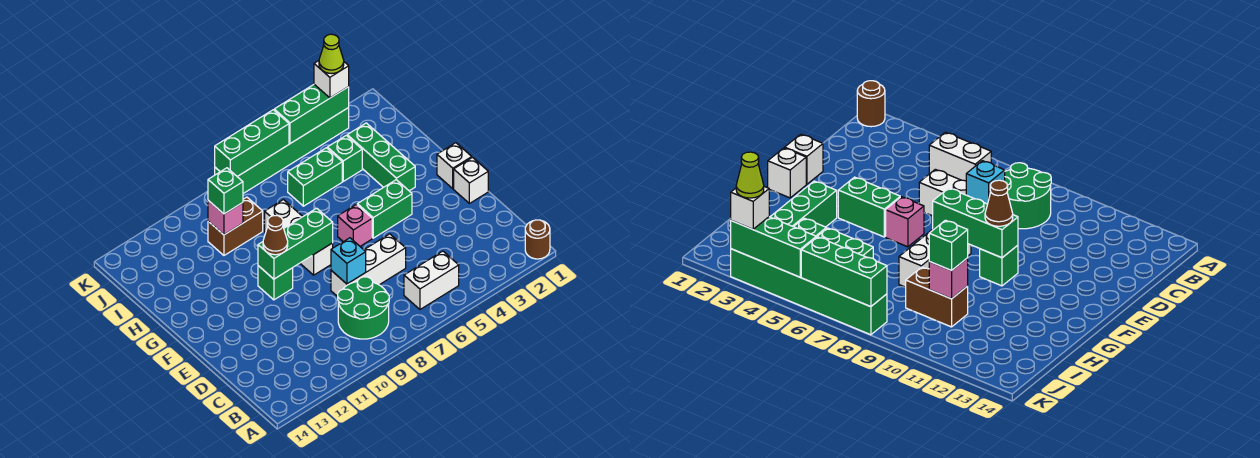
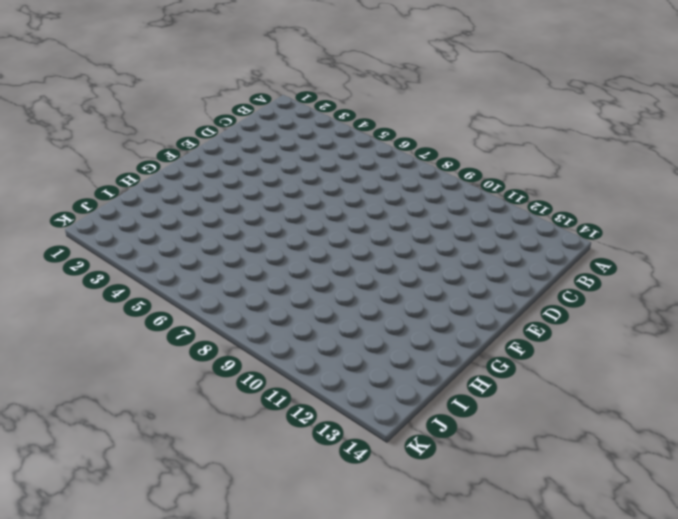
none -> brown round brick A1 level 1
none -> white brick B5:B6 level 1
none -> green round brick B8:C9 level 1

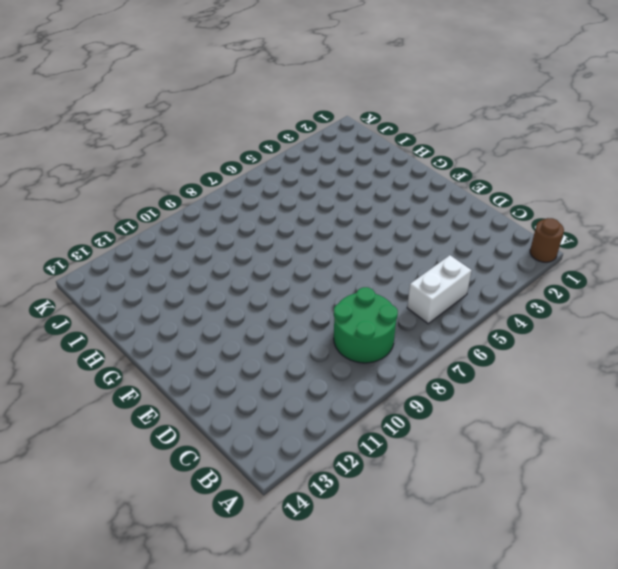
none -> white brick D6:D8 level 1
none -> white brick E1 level 1
none -> white brick F1 level 1

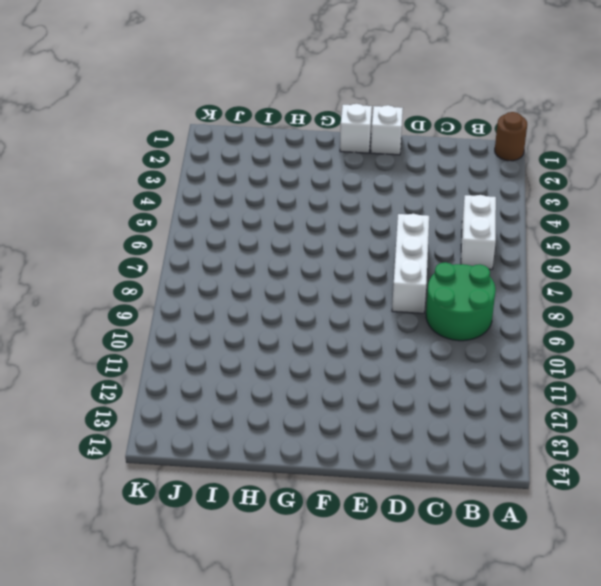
none -> green brick F4:F5 level 1
none -> pink brick F6 level 1
none -> white brick F8:H8 level 1

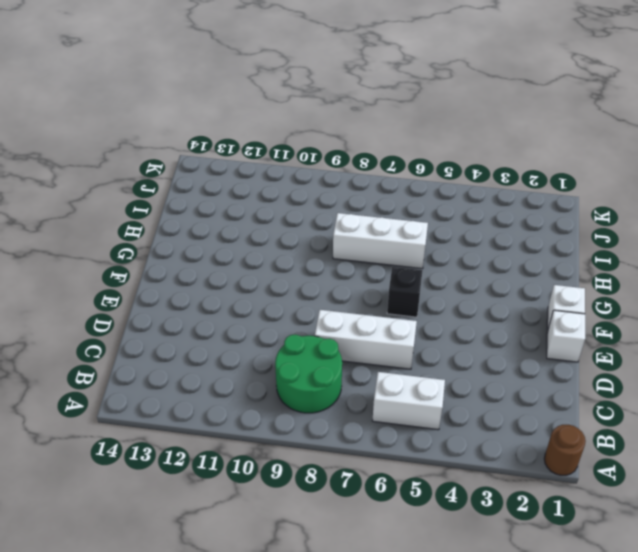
black brick F6 level 1 -> pink brick F6 level 1
white brick H6:H8 level 1 -> white brick F8:H8 level 1
none -> green brick F4:F5 level 1
none -> green brick F10 level 1
none -> green brick G3:I3 level 1

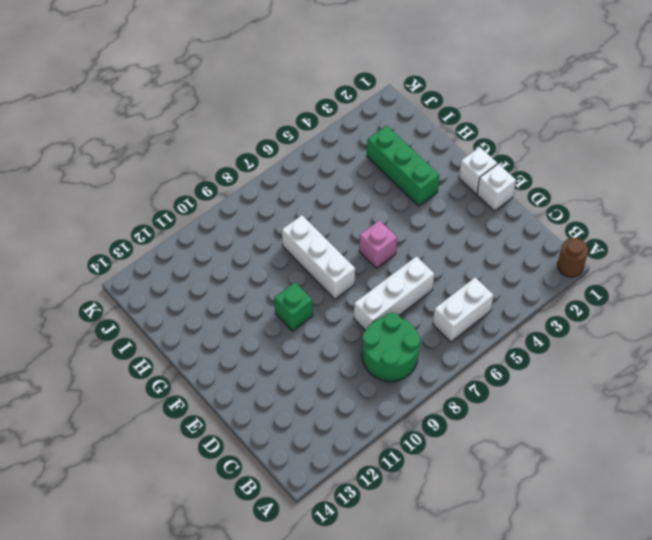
none -> green brick F4:F5 level 1
none -> green brick I4 level 1
none -> green brick I5:I6 level 1

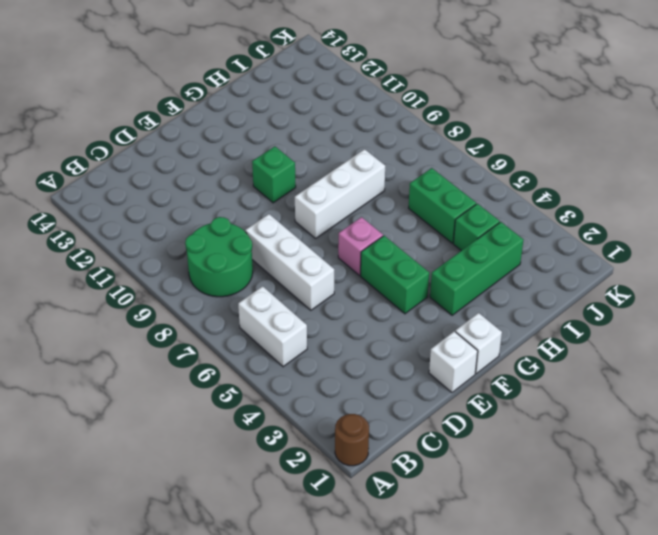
none -> brown brick I9:I10 level 1
none -> green brick K3:K8 level 1
none -> cyan brick D8 level 2

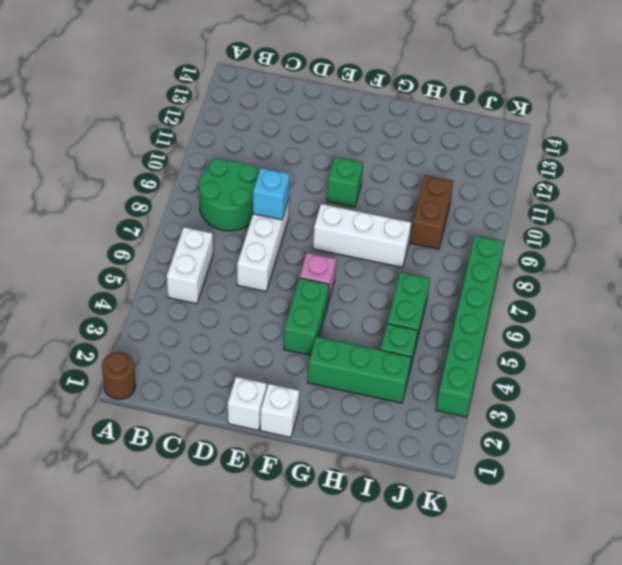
none -> green brick F8:F10 level 2
none -> pink brick I10 level 2
none -> green brick K3:K5 level 2

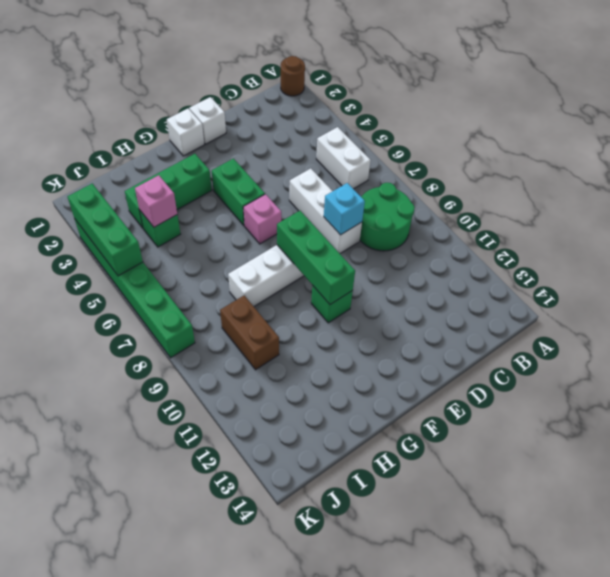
pink brick I4 level 2 -> pink brick I10 level 2
none -> green brick I5:I6 level 1
none -> green brick K6:K8 level 2
none -> brown cone F10 level 3

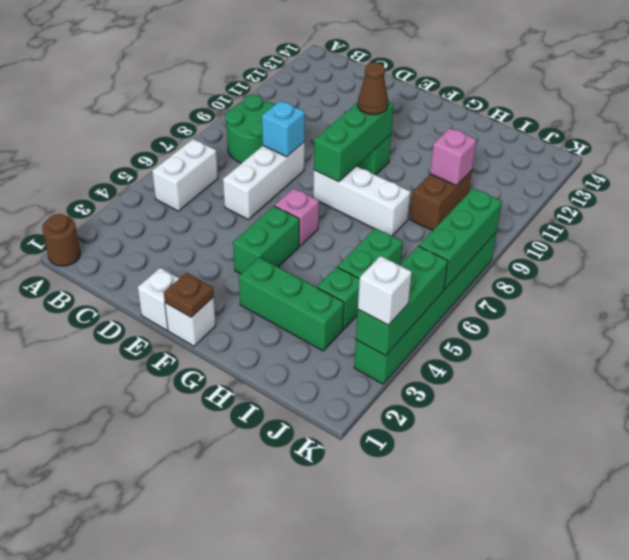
brown plate F1 level 2 -> none
none -> green brick I10 level 3
none -> lime cone K3 level 4

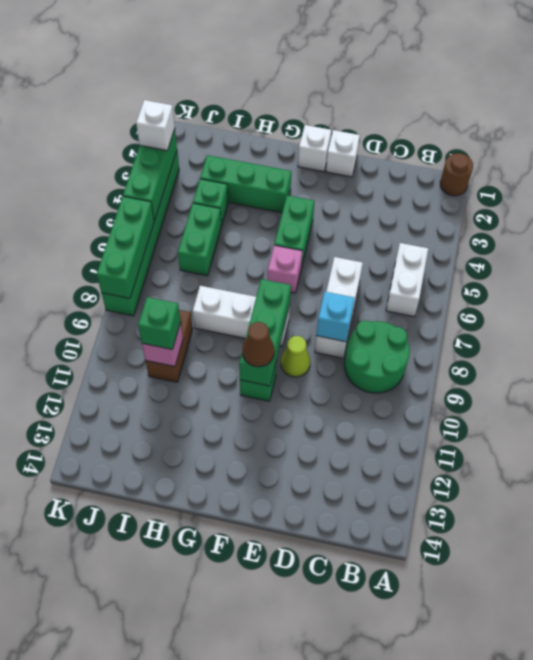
lime cone E9 level 1 -> lime cone K3 level 4

